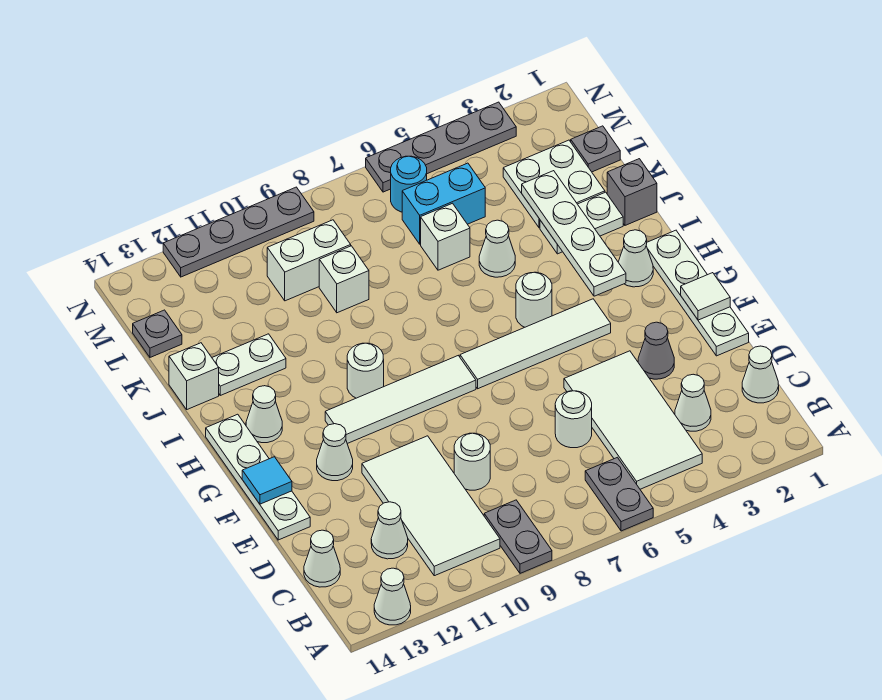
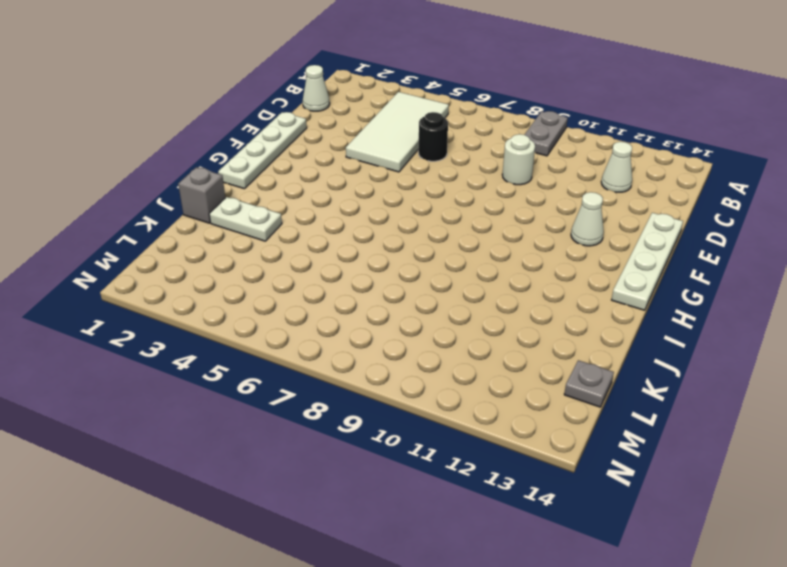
black round brick D6 level 1 -> white round brick D6 level 1
none -> grey plate A6:B6 level 1
none -> white cone A13 level 1
none -> white tile B10:E11 level 1
none -> white cone C3 level 1

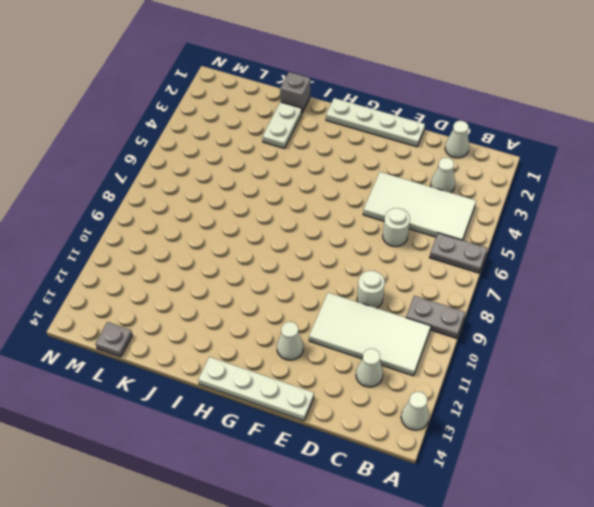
none -> white cone C14 level 1
none -> grey cone E3 level 1
none -> white tile G4:G7 level 1
none -> white tile G8:G11 level 1

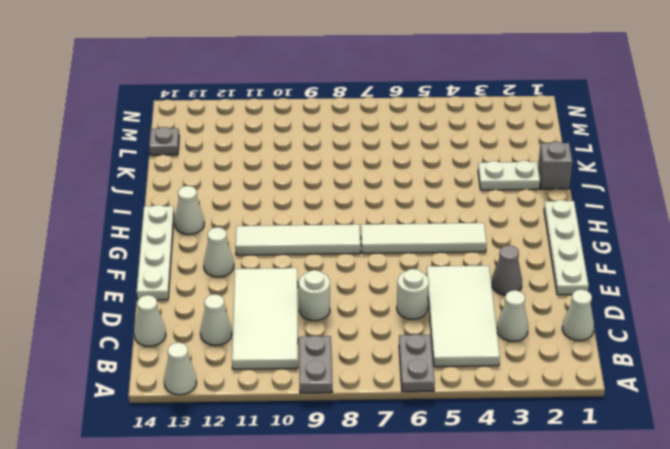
none -> white cone H2 level 1
none -> white round brick H5 level 1
none -> white round brick H10 level 1
none -> white cone J5 level 1

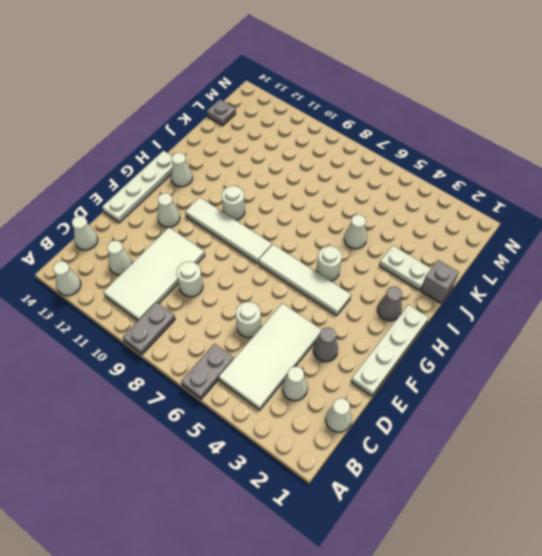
grey cone H2 level 1 -> white cone H2 level 1
none -> white plate J12:J13 level 1
none -> white brick J14 level 1
none -> white plate K2:L3 level 1
none -> white brick K6 level 1

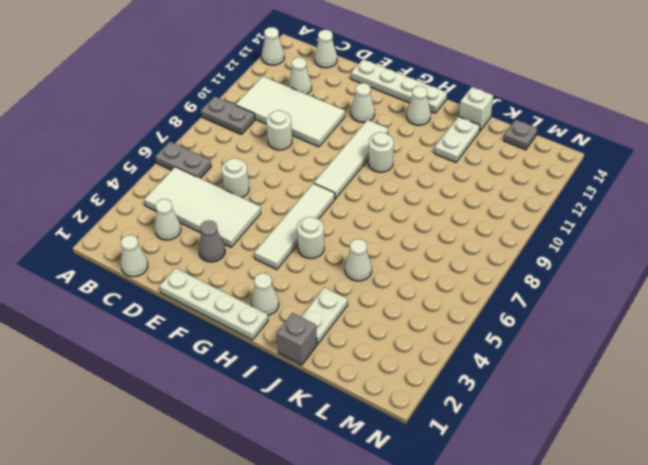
none -> white plate K2:L3 level 1
none -> white brick K6 level 1
none -> white brick K9 level 1
none -> grey plate L1 level 1

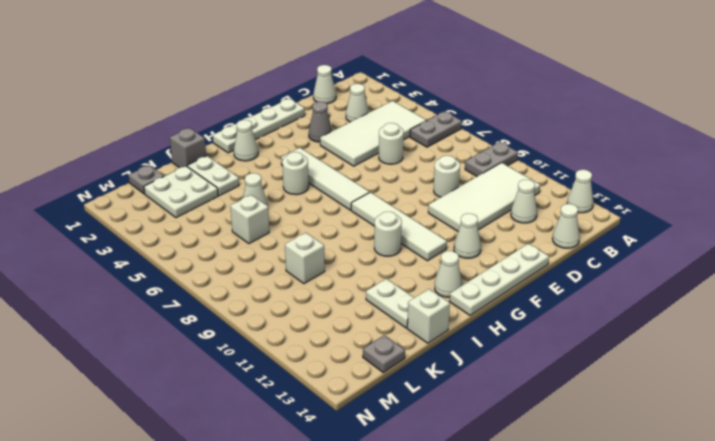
none -> cyan brick L5:L6 level 1
none -> white brick L9:L10 level 1
none -> cyan round brick M6 level 1
none -> grey plate N3:N6 level 1

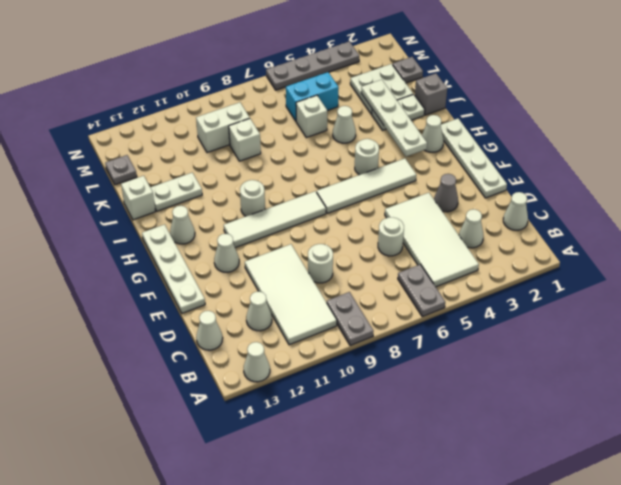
none -> cyan round brick M6 level 1
none -> grey plate N9:N12 level 1
none -> white tile F1 level 2
none -> cyan tile F14 level 2

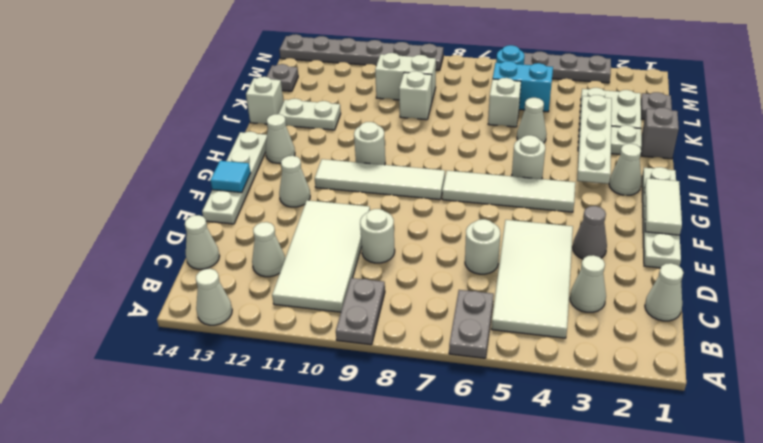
white tile F1:G1 level 2 -> white tile F1 level 2
grey plate N9:N14 level 1 -> grey plate N9:N12 level 1

